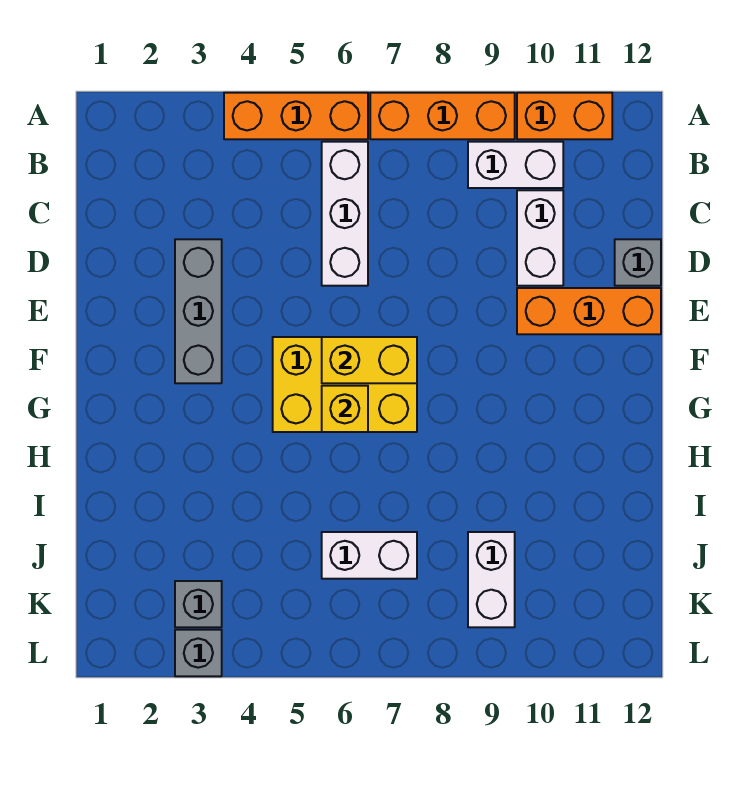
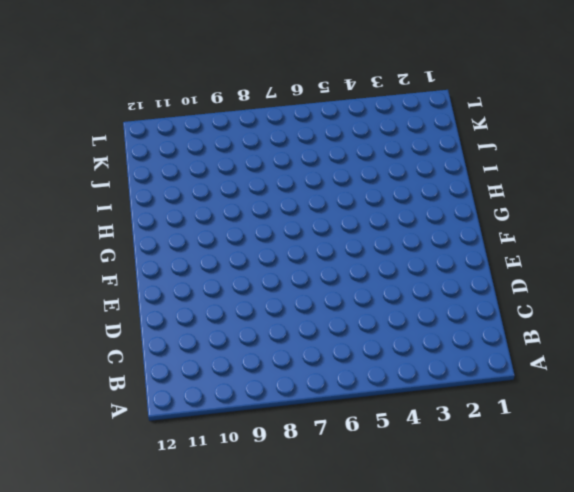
none -> orange brick A4:A6 level 1
none -> orange brick A7:A9 level 1
none -> orange brick A10:A11 level 1

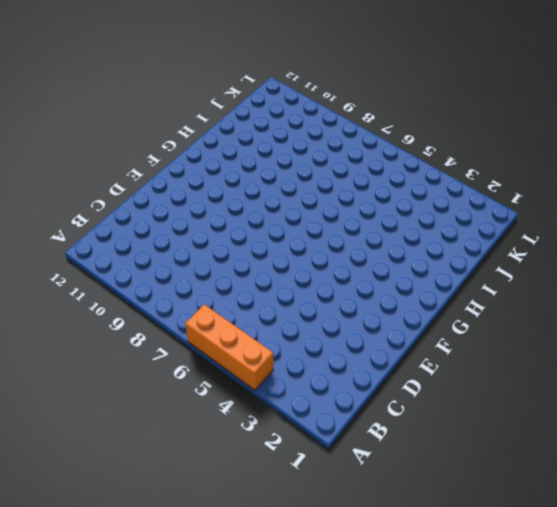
none -> orange brick A7:A9 level 1
none -> orange brick A10:A11 level 1
none -> white brick B6:D6 level 1

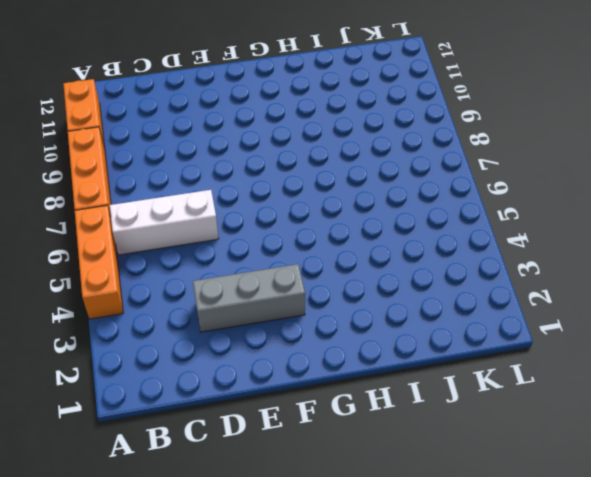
none -> white brick B9:B10 level 1
none -> white brick C10:D10 level 1
none -> grey brick D12 level 1

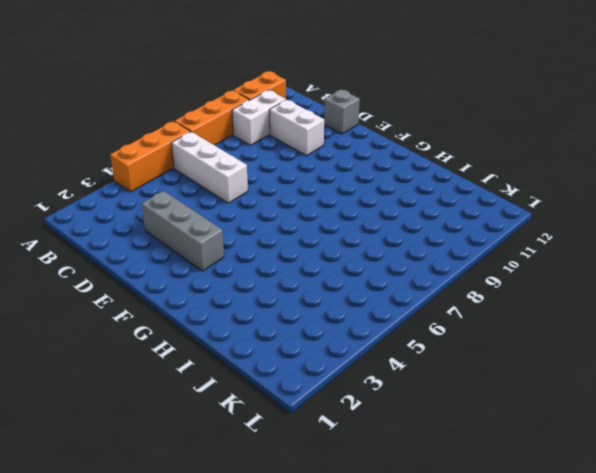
none -> orange brick E10:E12 level 1
none -> yellow brick F5:G7 level 1
none -> white brick J6:J7 level 1

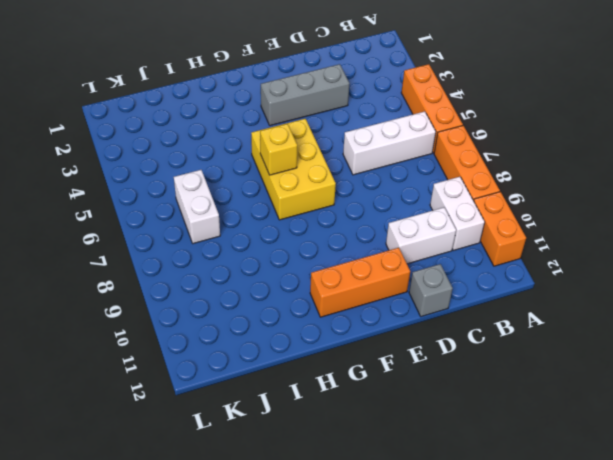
orange brick E11:G11 level 1 -> orange brick E10:E12 level 1
none -> white brick J9:K9 level 1
none -> grey brick K3 level 1
none -> grey brick L3 level 1

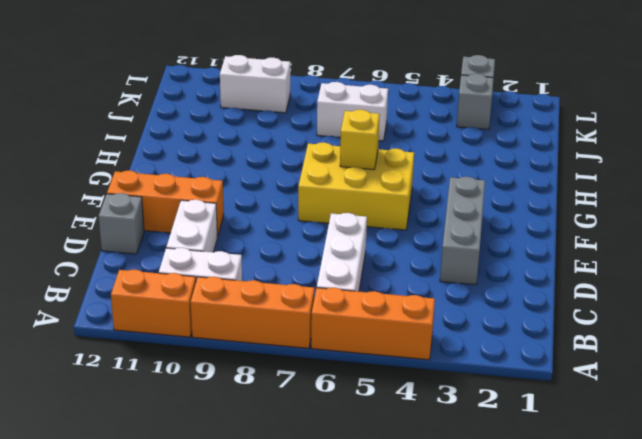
white brick K9:K10 level 1 -> white brick J9:K9 level 1
none -> yellow brick F6:F7 level 2

